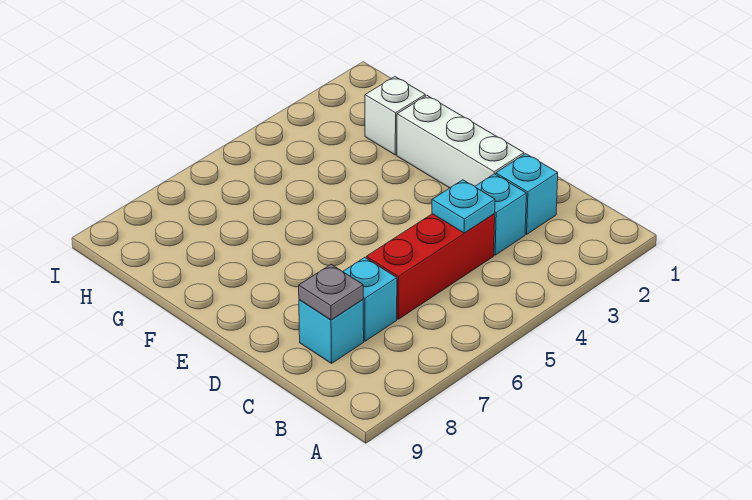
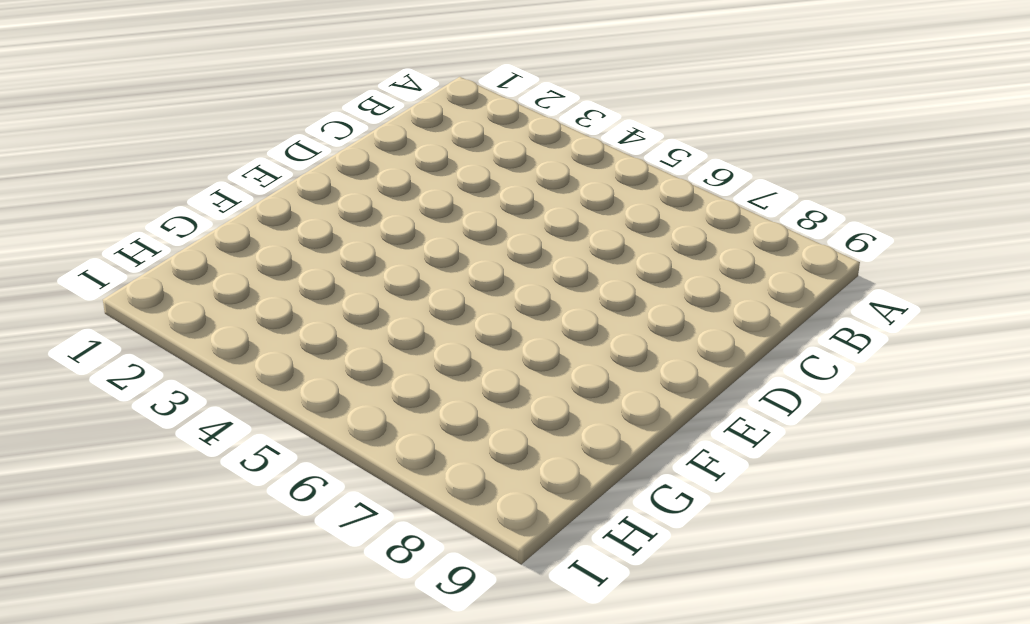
none -> cyan brick C2 level 1
none -> cyan brick C3 level 1

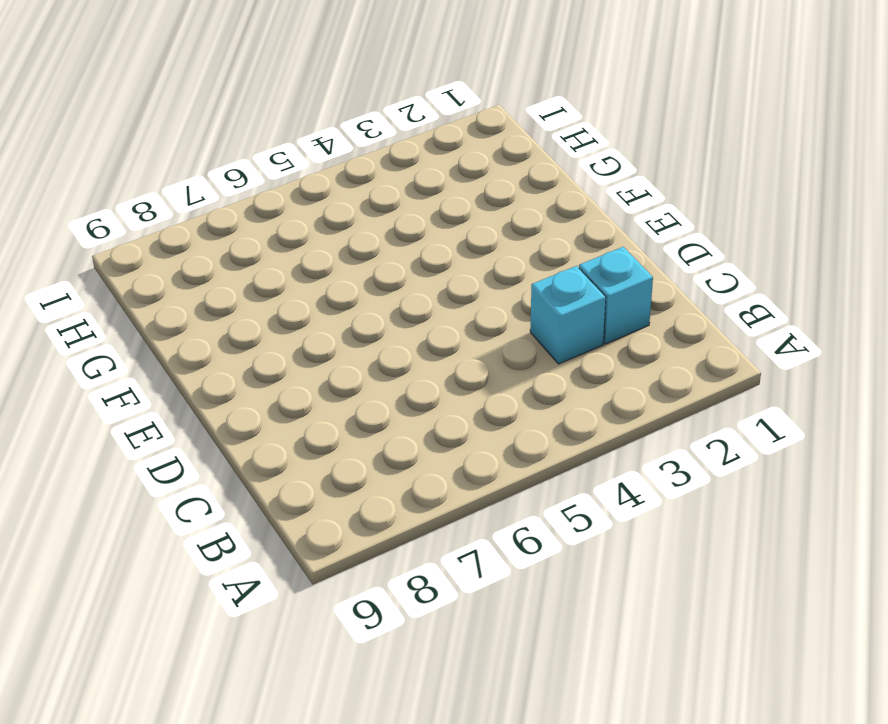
none -> red brick C4:C6 level 1
none -> cyan brick C7 level 1

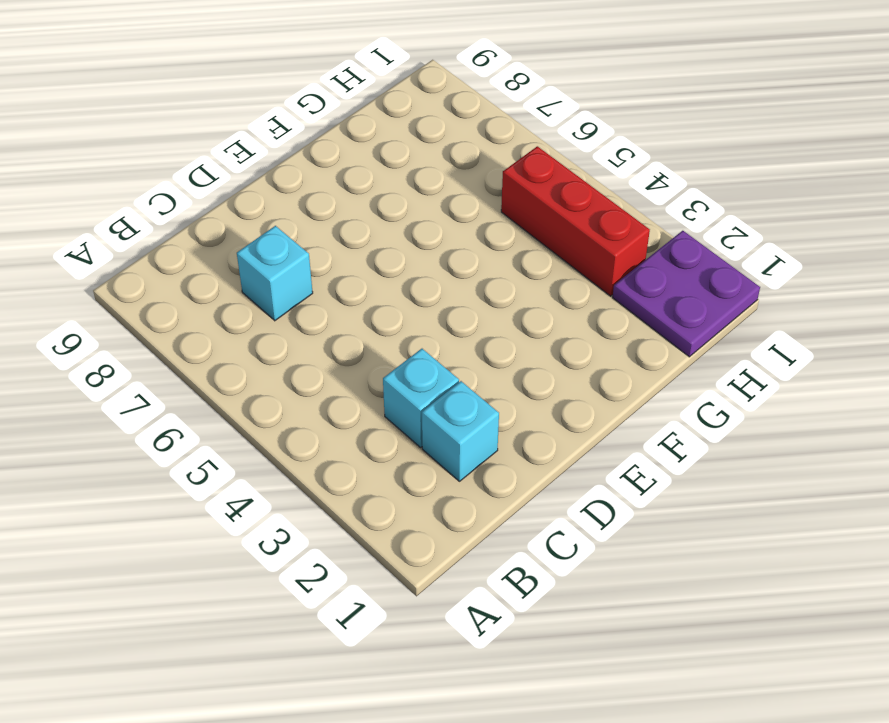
purple plate H1:I2 level 1 -> none
red brick H3:H5 level 1 -> red brick C4:C6 level 1
none -> cyan brick C8 level 1
none -> white brick D2:F2 level 1

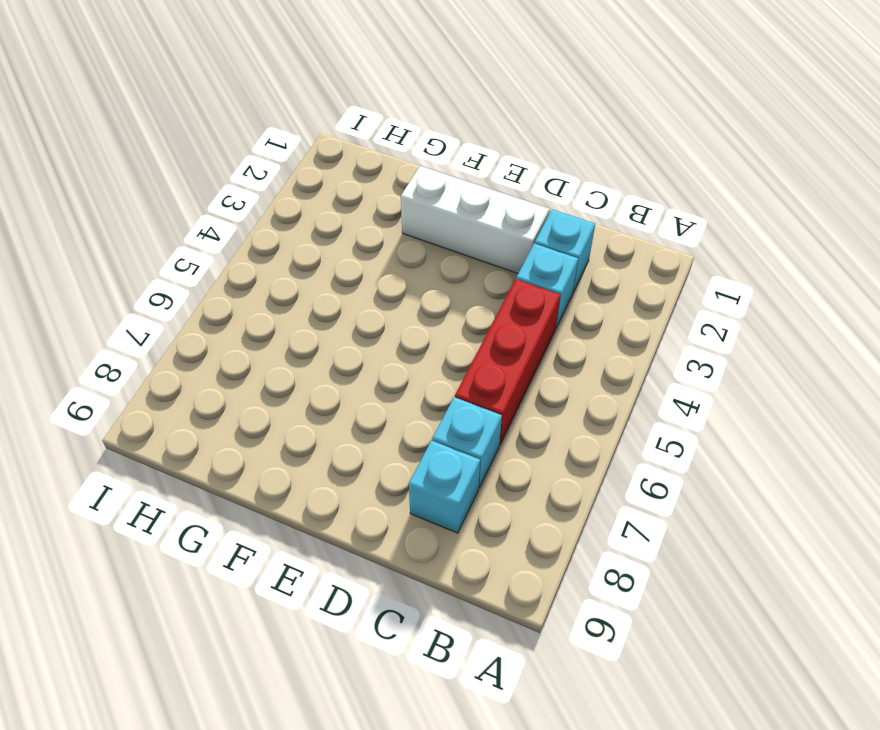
none -> white brick G2 level 1
none -> cyan plate C4 level 2

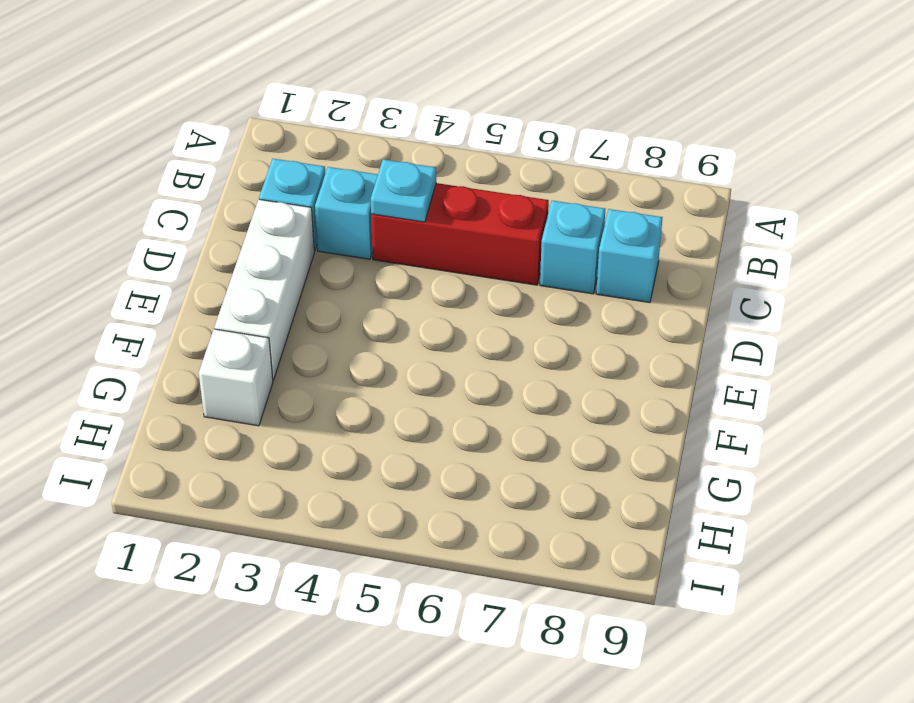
none -> grey plate C8 level 2

